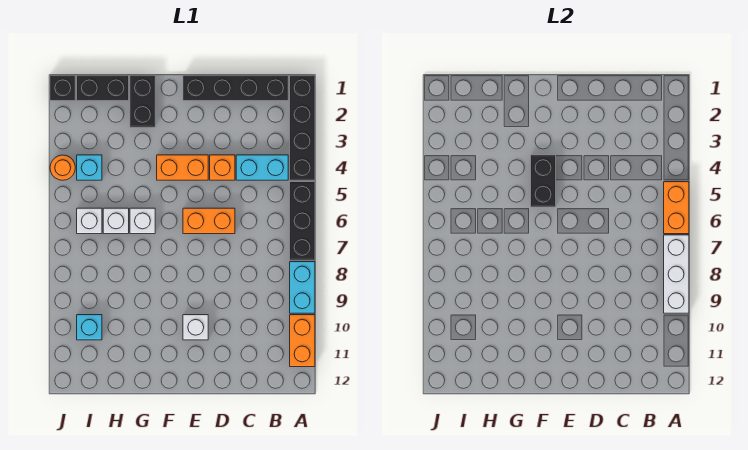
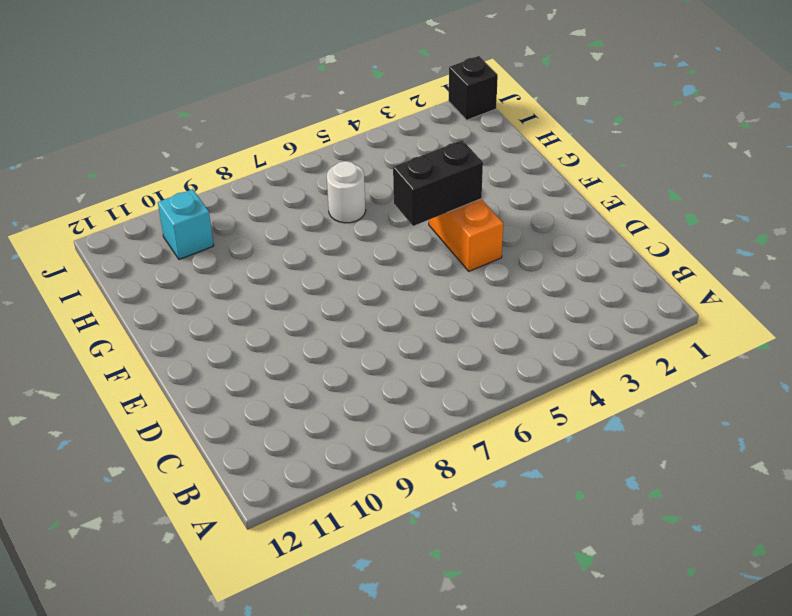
white round brick H6 level 1 -> white brick H6 level 1
none -> black brick A1:A4 level 1
none -> black brick A5:A7 level 1
none -> cyan brick A8:A9 level 1

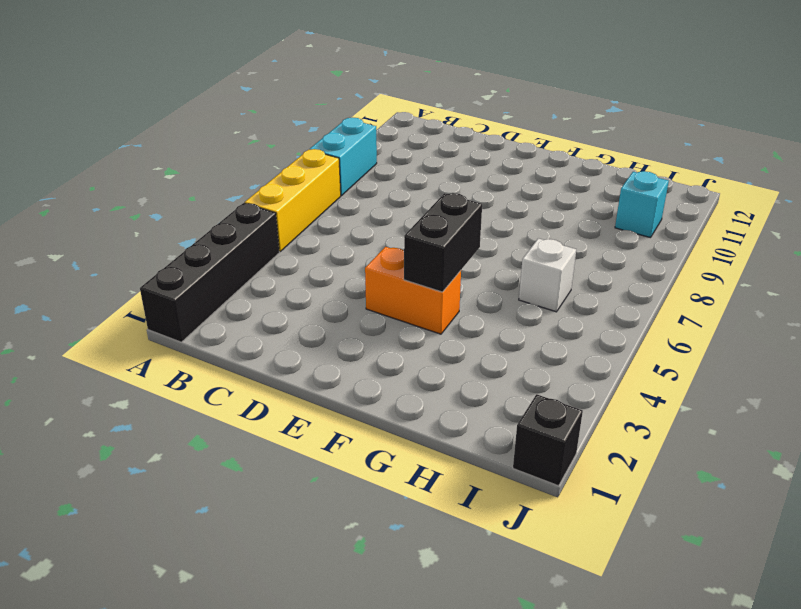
yellow brick A5:A7 level 1 -> black brick A5:A7 level 1
none -> orange brick A10:A11 level 1
none -> black brick B1:E1 level 1
none -> cyan brick B4:C4 level 1

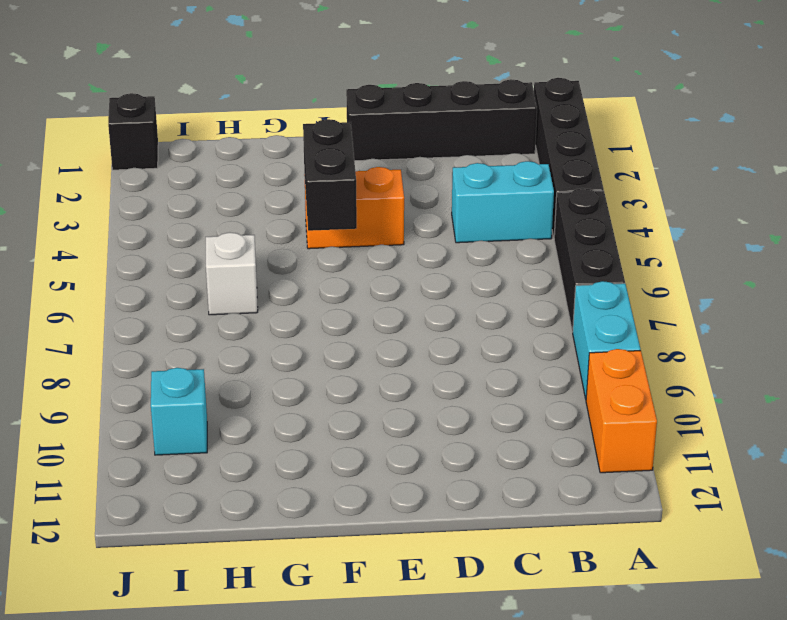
none -> orange brick D4 level 1
none -> orange brick D6:E6 level 1
none -> white brick E10 level 1

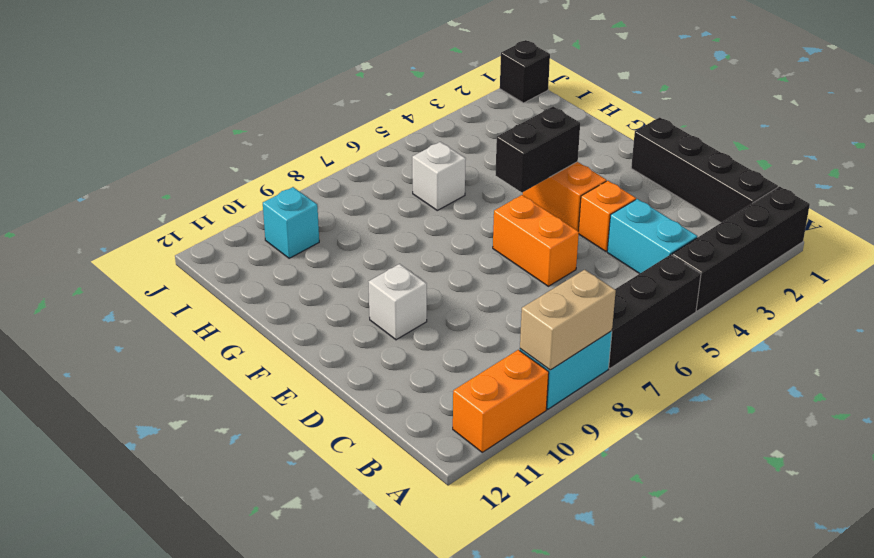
tan brick A8:A9 level 2 -> white brick A7:A9 level 2
none -> black brick G1:G2 level 1
none -> white brick G6 level 1
none -> black brick H1:I1 level 1

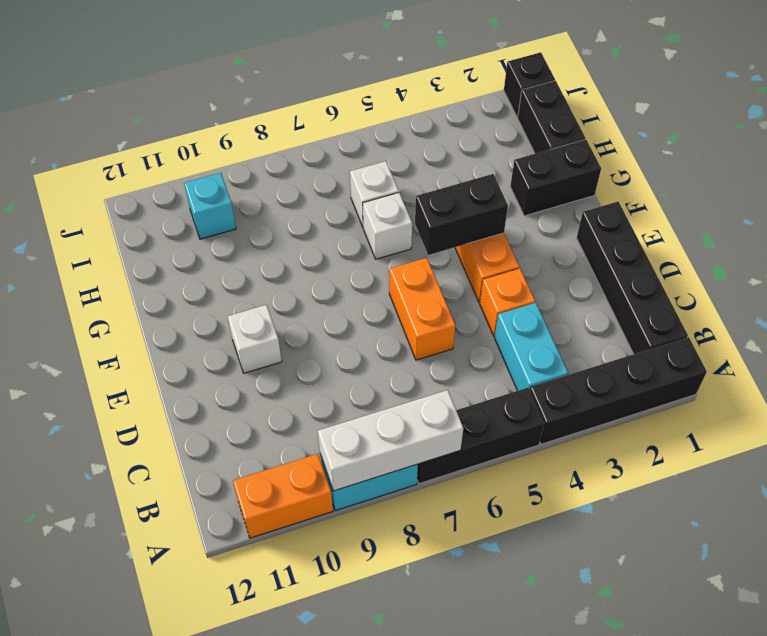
none -> cyan brick I4 level 1
none -> white brick I6 level 1
none -> orange round brick J4 level 1

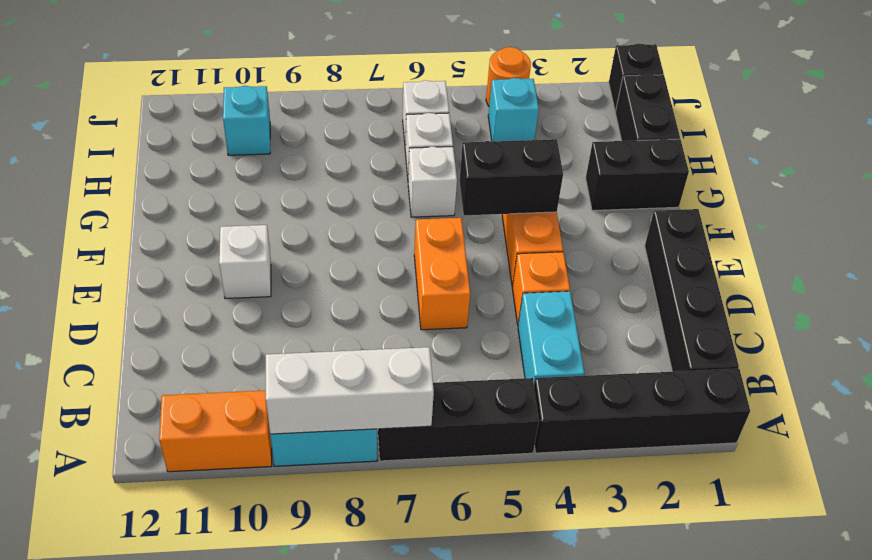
none -> orange brick A5:A6 level 2

